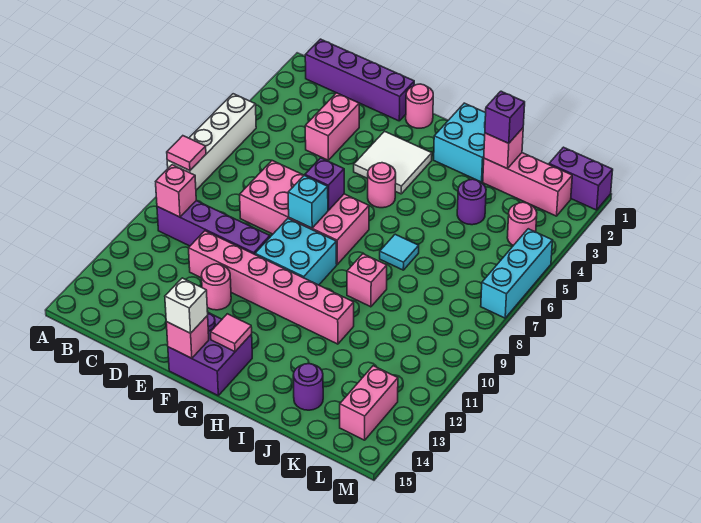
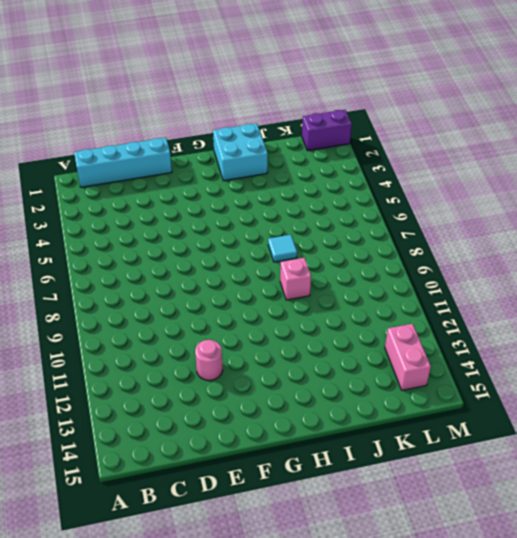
cyan brick B1:E1 level 1 -> purple brick B1:E1 level 1
none -> white brick A5:A8 level 1
none -> purple brick B10:E10 level 1
none -> pink brick D3:D4 level 1
none -> pink brick D7:G8 level 1

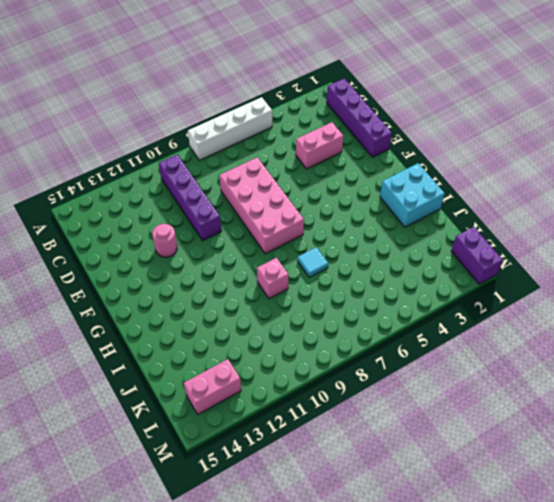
none -> pink brick D11:I11 level 1
none -> pink round brick F1 level 1
none -> white tile F3:G4 level 1
none -> cyan brick F9:G10 level 1

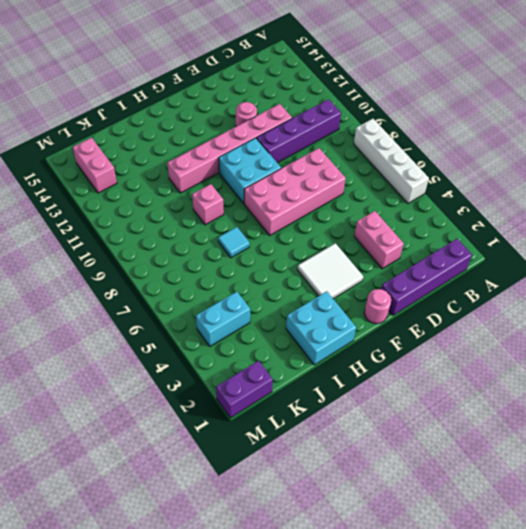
cyan brick K4:L4 level 1 -> pink round brick L4 level 1
none -> purple brick F14:G15 level 1
none -> pink round brick G5 level 1
none -> pink brick J2:L2 level 1
none -> purple round brick J4 level 1

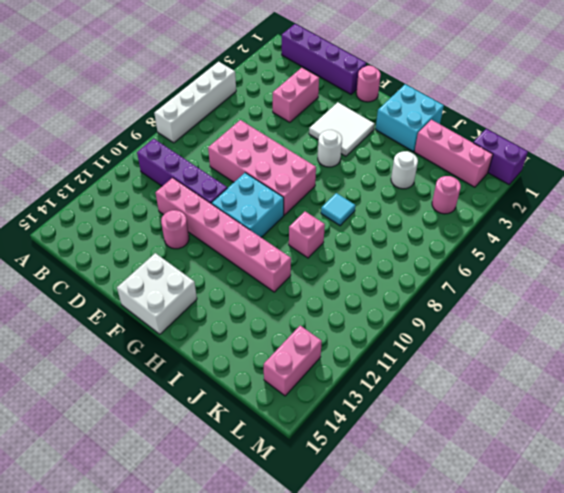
white brick F14:G15 level 1 -> purple brick F14:G15 level 1
white round brick G5 level 1 -> pink round brick G5 level 1
white round brick J4 level 1 -> purple round brick J4 level 1
none -> purple round brick J14 level 1
none -> cyan brick M5:M7 level 1
none -> pink tile A8 level 2
none -> pink brick B10 level 2

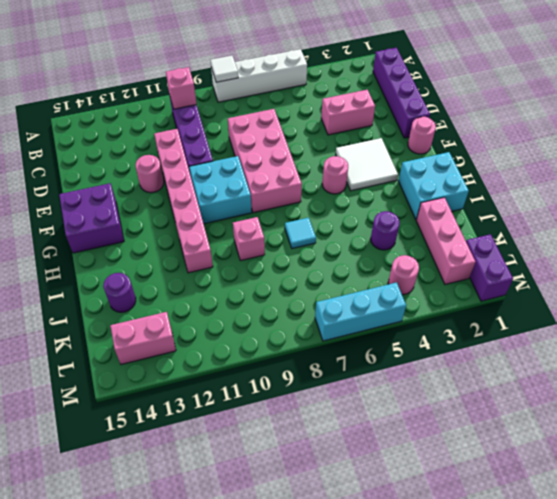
white tile A8 level 2 -> pink tile A8 level 2
none -> purple brick F7 level 2
none -> cyan brick F8 level 2
none -> pink brick F15 level 2
none -> pink tile G14 level 2

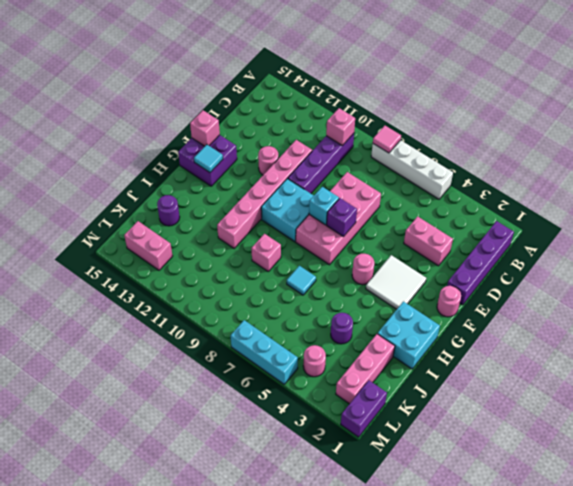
cyan tile G14 level 2 -> pink tile G14 level 2
none -> pink brick J2 level 2
none -> white brick F15 level 3
none -> purple brick J2 level 3

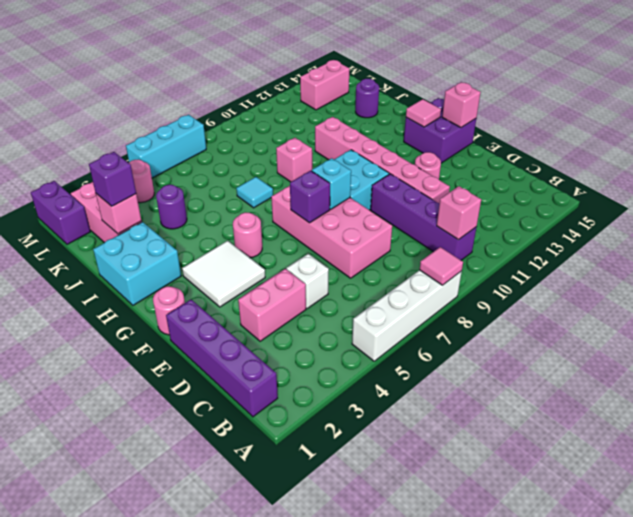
white brick D5 level 1 -> white brick F15 level 3

